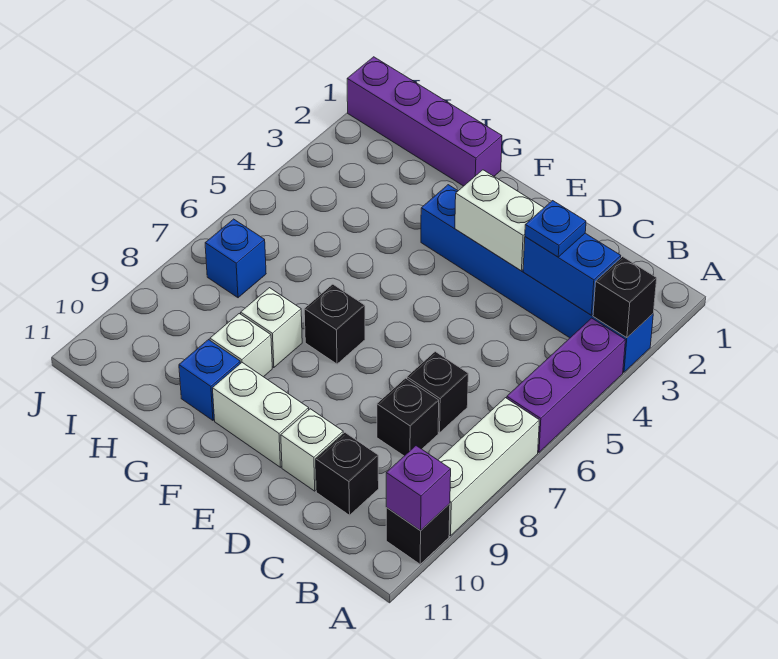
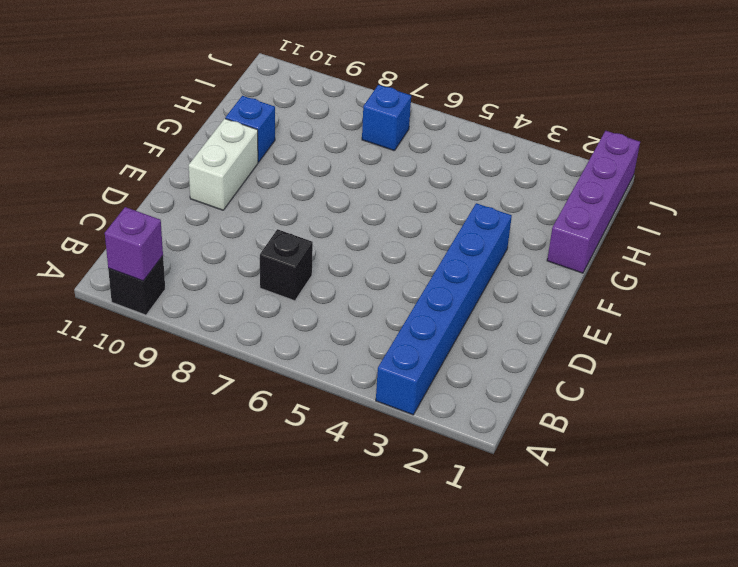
none -> purple brick A4:A6 level 1
none -> white brick A7:A9 level 1
none -> black brick C8 level 1

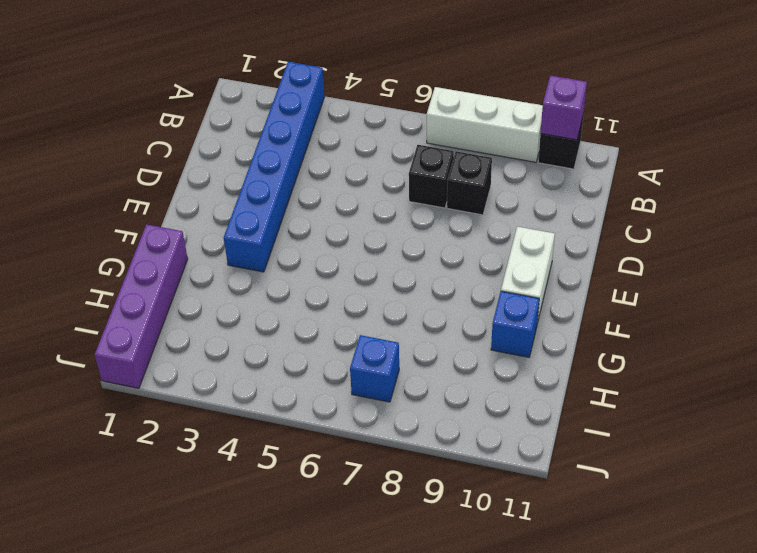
none -> purple brick A4:A6 level 1
none -> black brick C10 level 1
none -> white brick D10 level 1

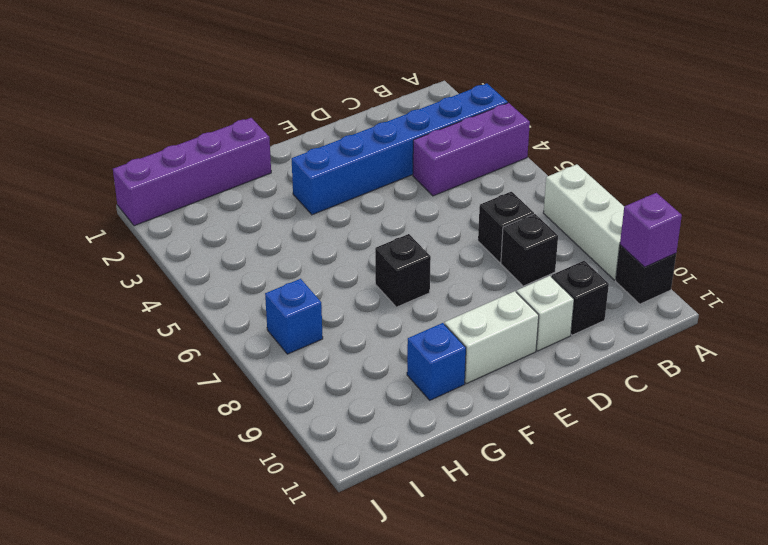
purple brick A4:C4 level 1 -> purple brick A4:A6 level 1
none -> white brick G8 level 1
none -> white brick G9 level 1
none -> black brick A3 level 2

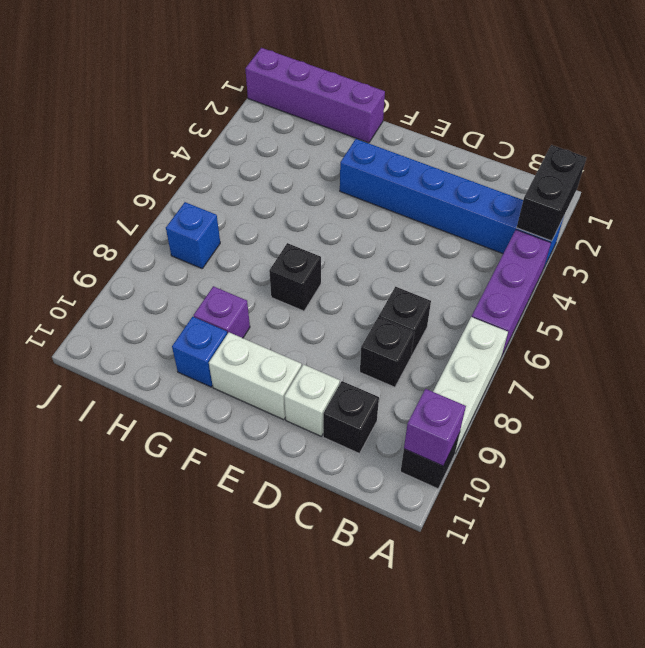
black brick A2:A3 level 2 -> black brick A3 level 2
purple brick G9 level 1 -> white brick G9 level 1
none -> white brick G8 level 1
none -> blue brick B3:C3 level 2
none -> white brick D3:E3 level 2

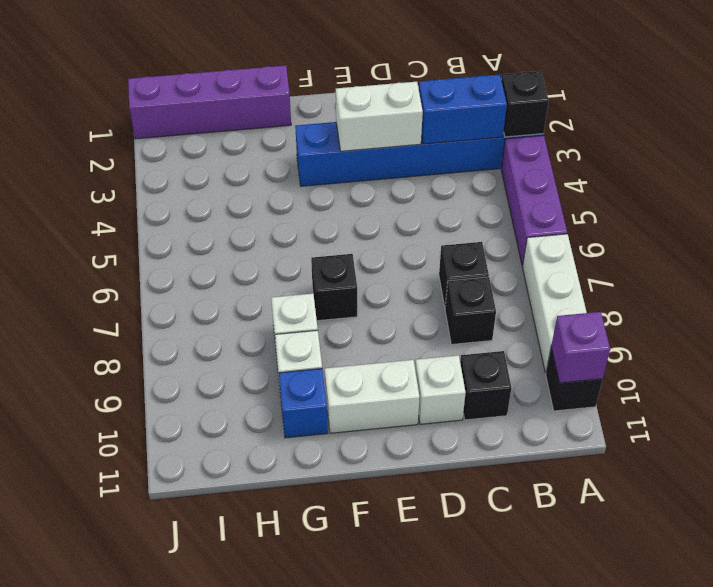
none -> blue brick I7 level 1
none -> blue plate C3 level 3

